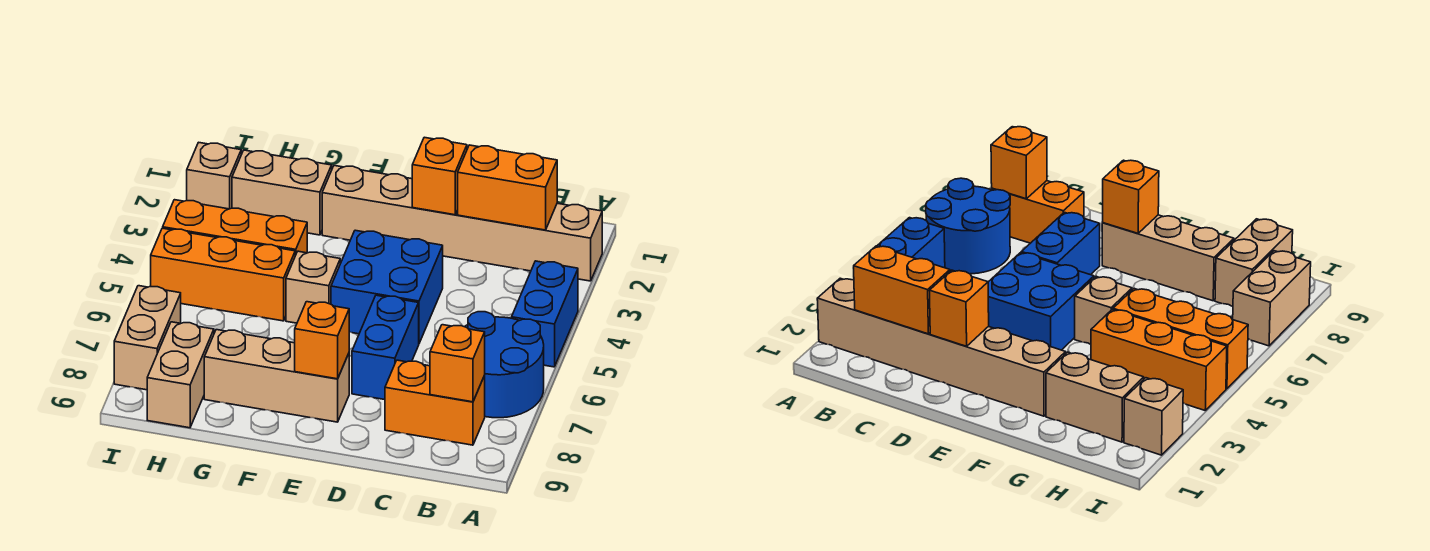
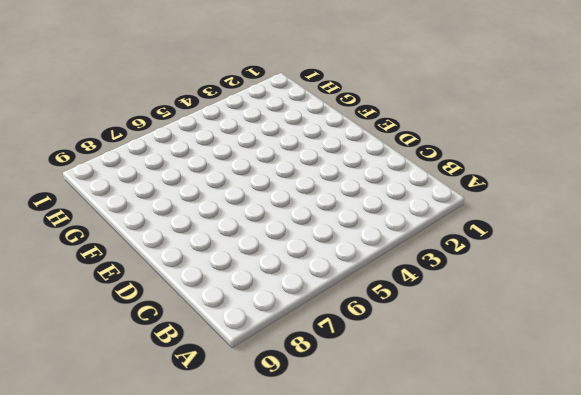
none -> tan brick A2:F2 level 1
none -> blue brick A4:A5 level 1
none -> blue round brick A6:B7 level 1

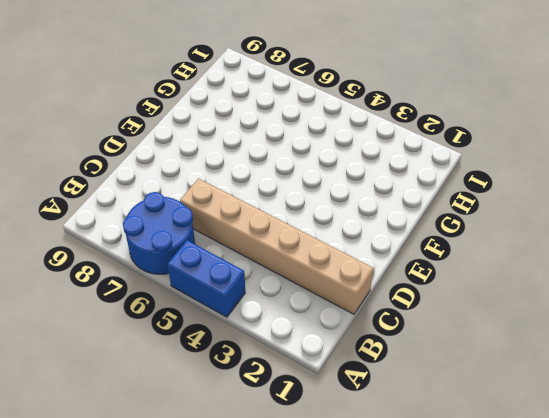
tan brick C1:C6 level 1 -> tan brick A2:F2 level 1
none -> orange brick B8:C8 level 1
none -> blue brick D4:E5 level 1
none -> blue brick D6:D7 level 1

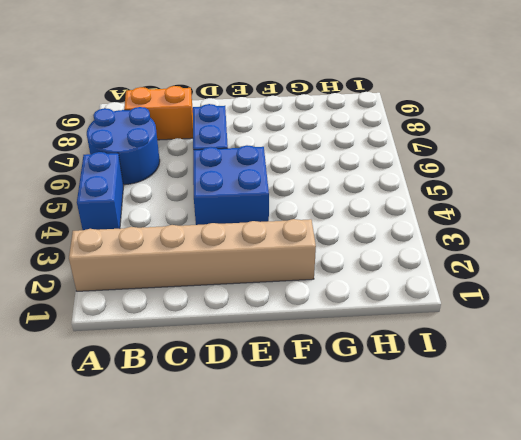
none -> tan brick E8:G8 level 1
none -> tan brick F5 level 1
none -> tan brick G2:H2 level 1

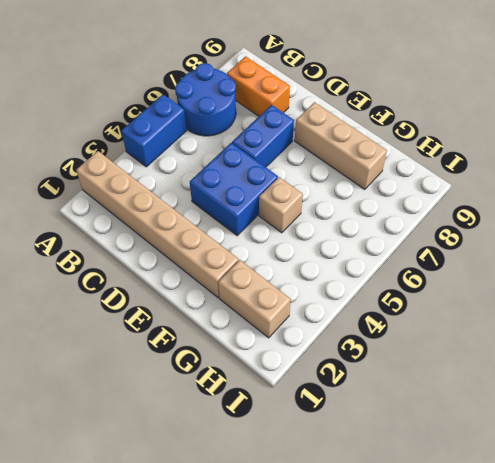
none -> orange brick G4:I4 level 1
none -> orange brick G5:I5 level 1
none -> tan brick H8:H9 level 1

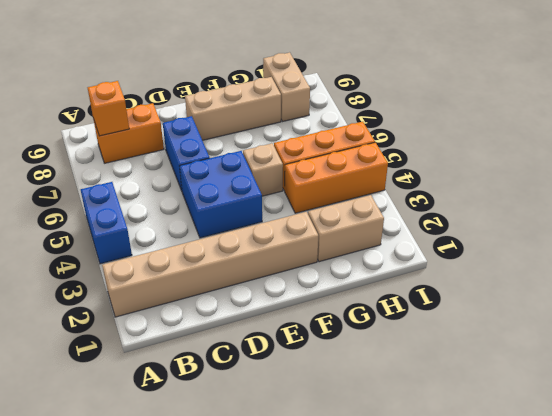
none -> blue round brick A6:B7 level 1
none -> tan brick I2 level 1
none -> tan brick I7:I8 level 1

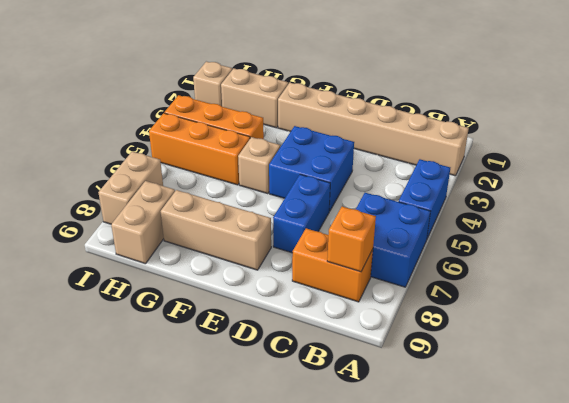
blue brick A6:B7 level 1 -> blue round brick A6:B7 level 1
none -> orange brick B2:C2 level 2
none -> orange brick D2 level 2
none -> orange brick E8 level 2

